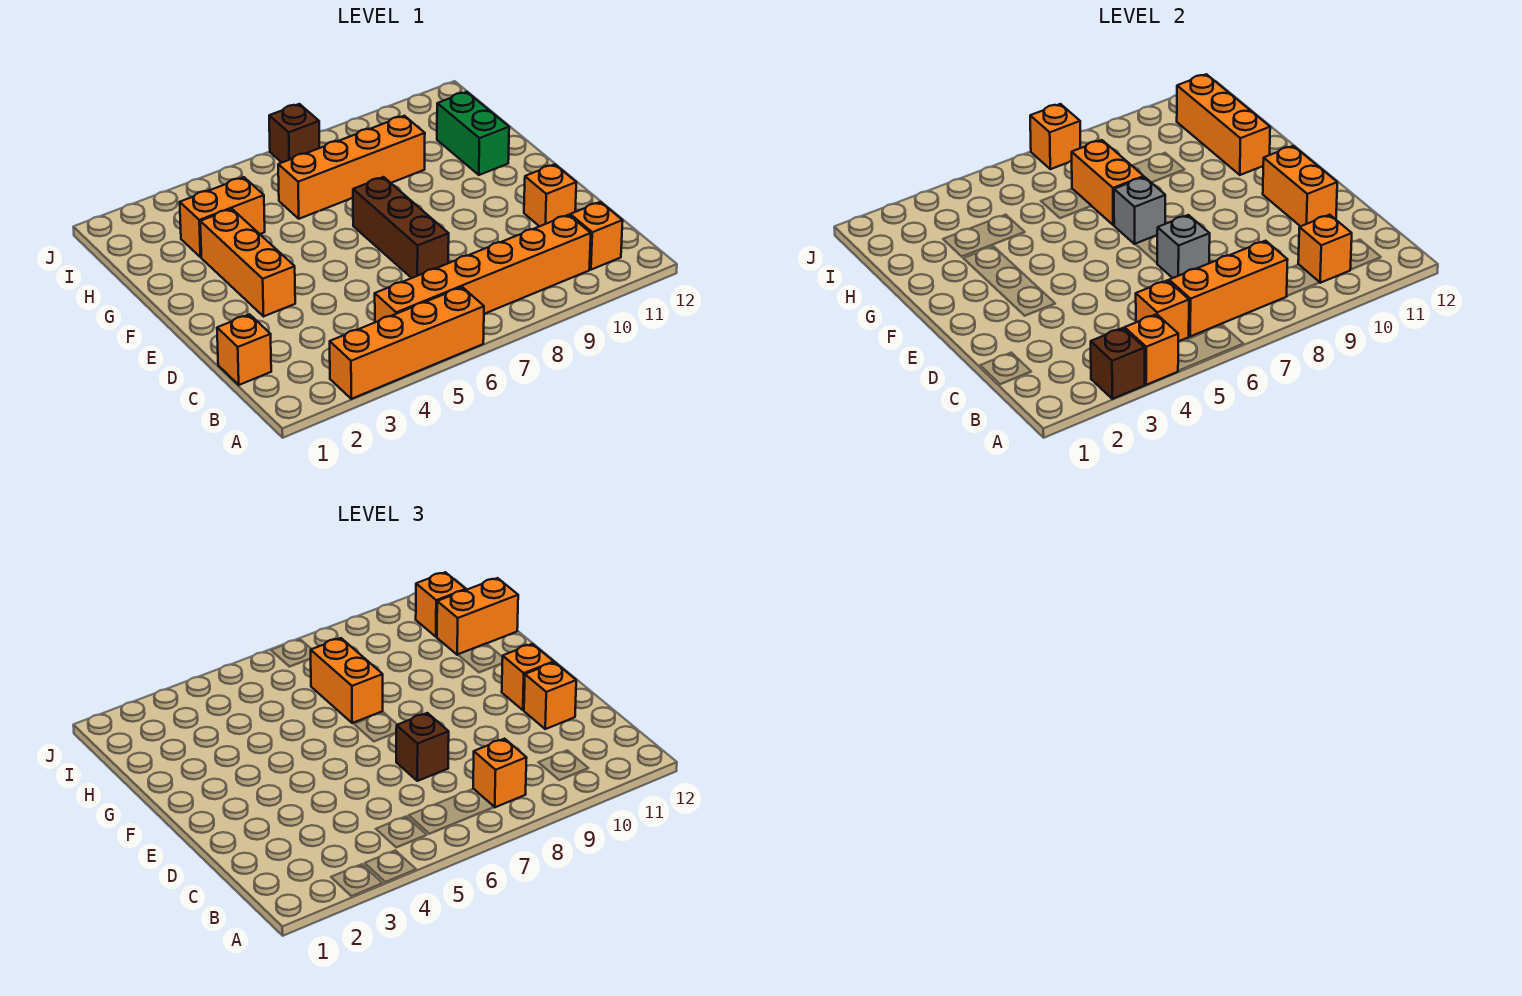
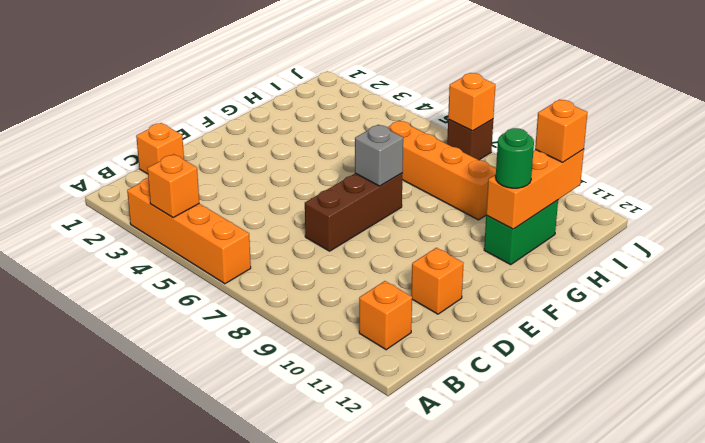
green round brick G11 level 3 -> none
none -> orange brick B5:B10 level 1
none -> orange brick E3:G3 level 1
none -> orange brick H3:H4 level 1

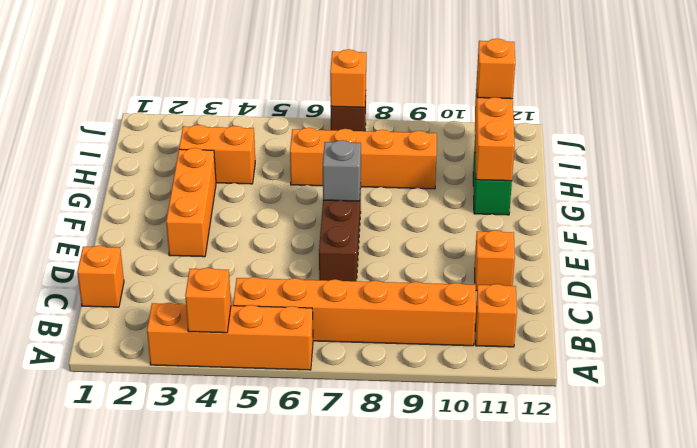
none -> brown brick A3 level 2
none -> orange brick B5 level 2
none -> orange brick B6:B8 level 2

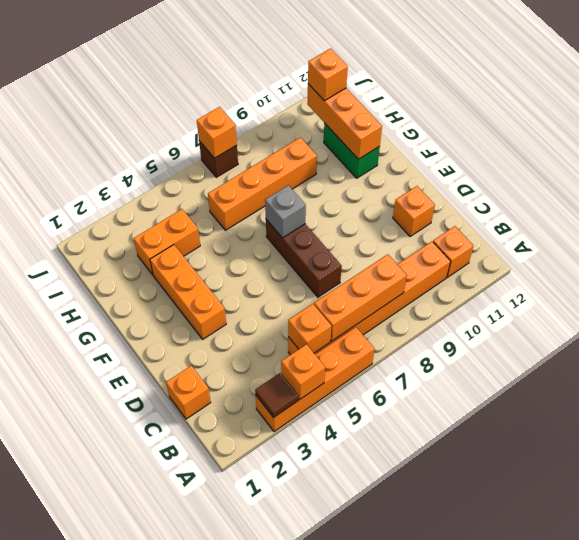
brown tile A3 level 2 -> brown brick A3 level 2
none -> orange brick B10 level 2
none -> grey brick D7 level 2
none -> orange brick D11:E11 level 2

